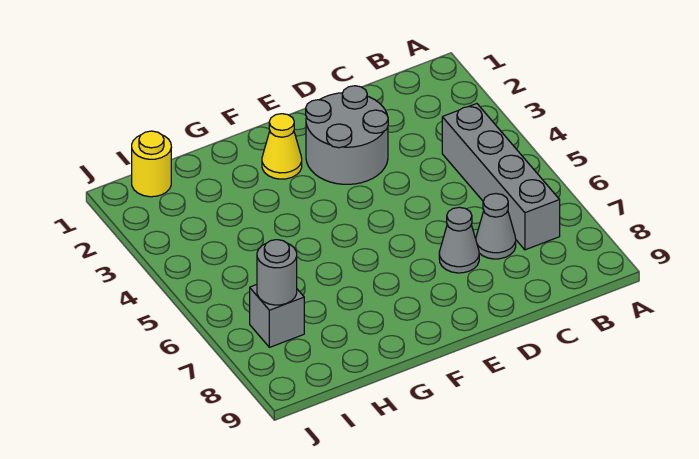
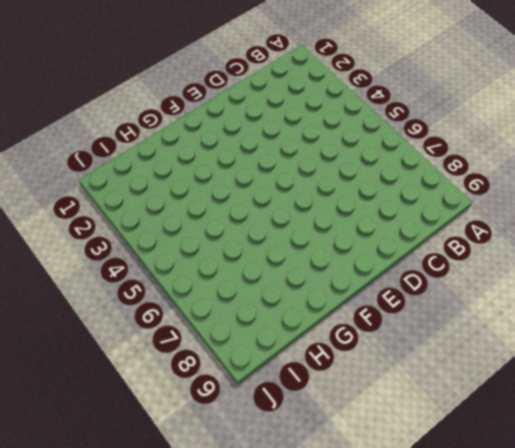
none -> grey brick B4:B7 level 1
none -> grey cone C7 level 1

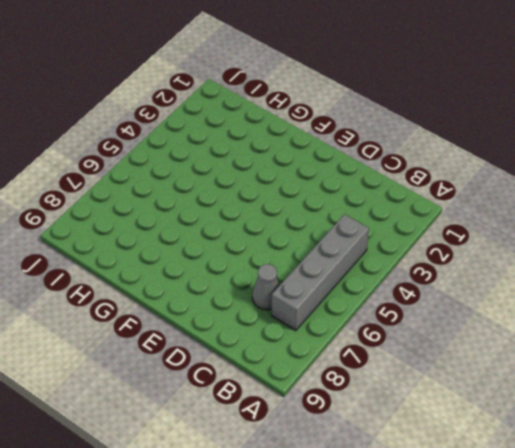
none -> grey round brick D2:E3 level 1
none -> grey cone D7 level 1

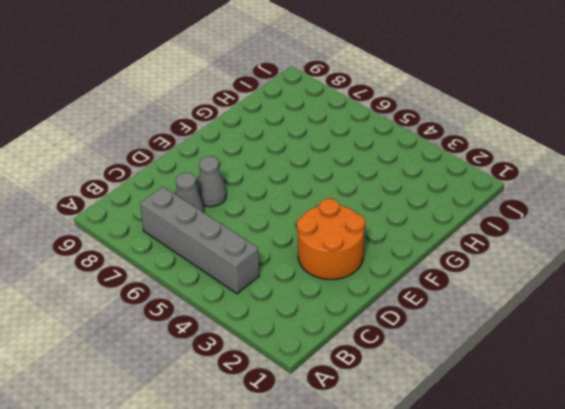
orange round brick D2:E3 level 1 -> grey round brick D2:E3 level 1
none -> yellow cone F2 level 1
none -> yellow round brick I1 level 1

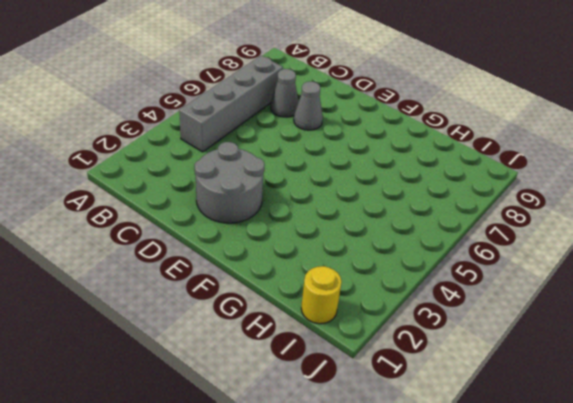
none -> yellow cone F2 level 1
none -> grey brick I7 level 1

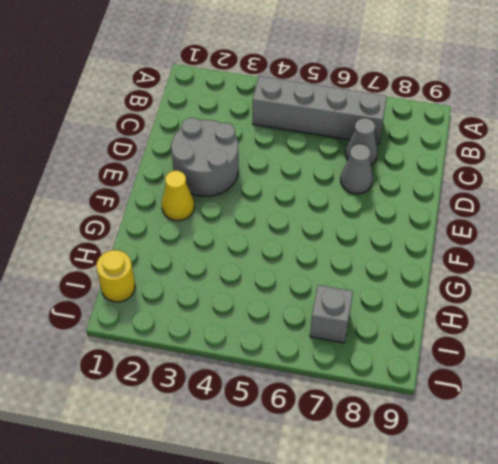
none -> grey round brick I7 level 2

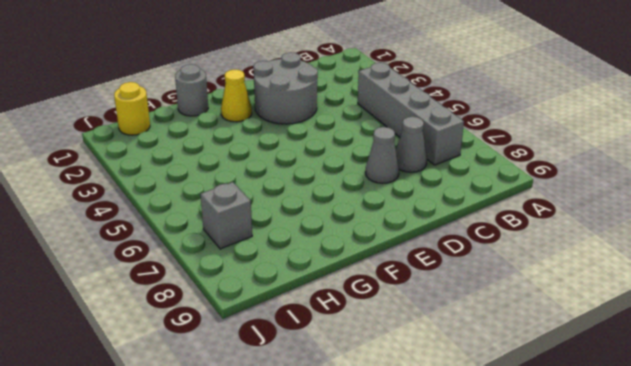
grey round brick G1 level 1 -> grey round brick I7 level 2

